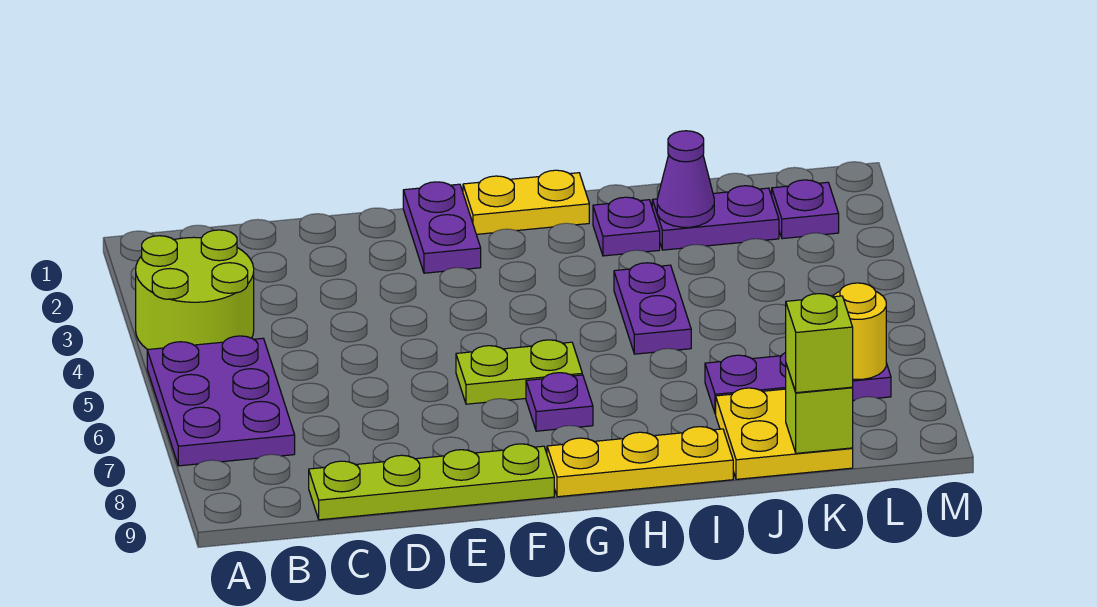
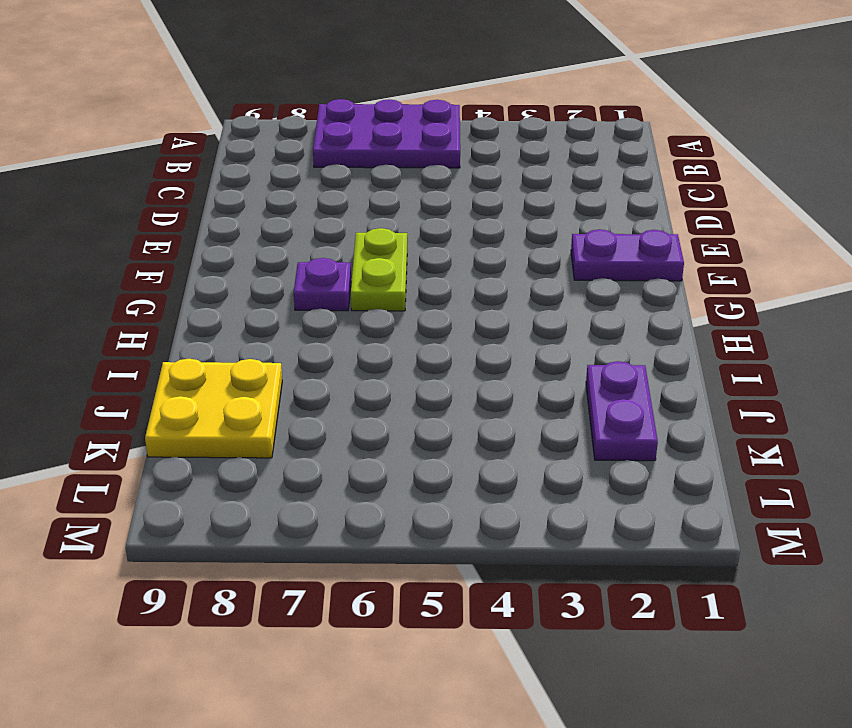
none -> lime round brick A3:B4 level 1
none -> lime plate C9:F9 level 1
none -> yellow plate G1:H1 level 1

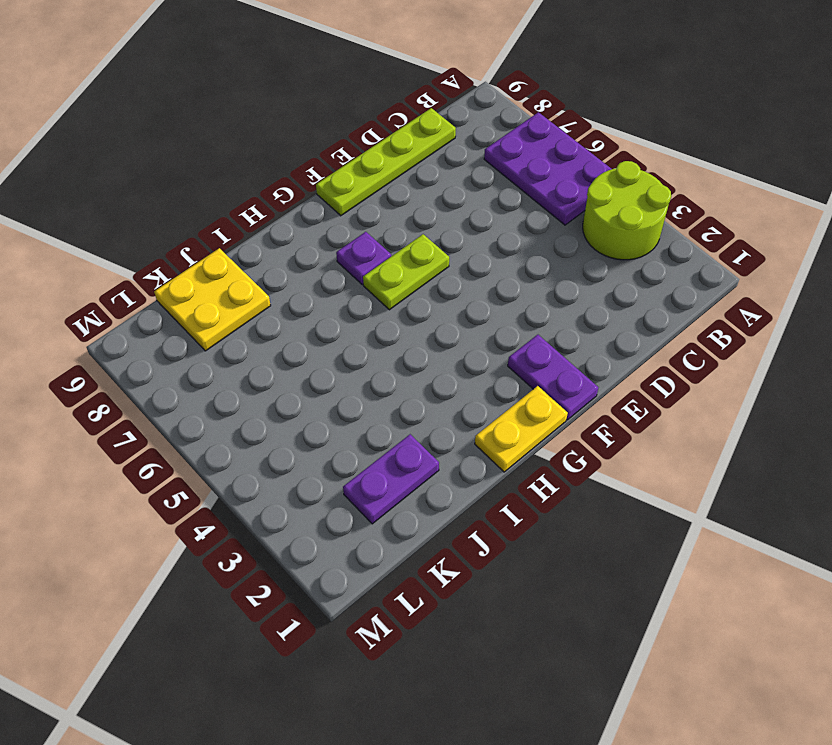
none -> yellow plate G9:I9 level 1
none -> purple plate I2 level 1
none -> purple plate I4:I5 level 1

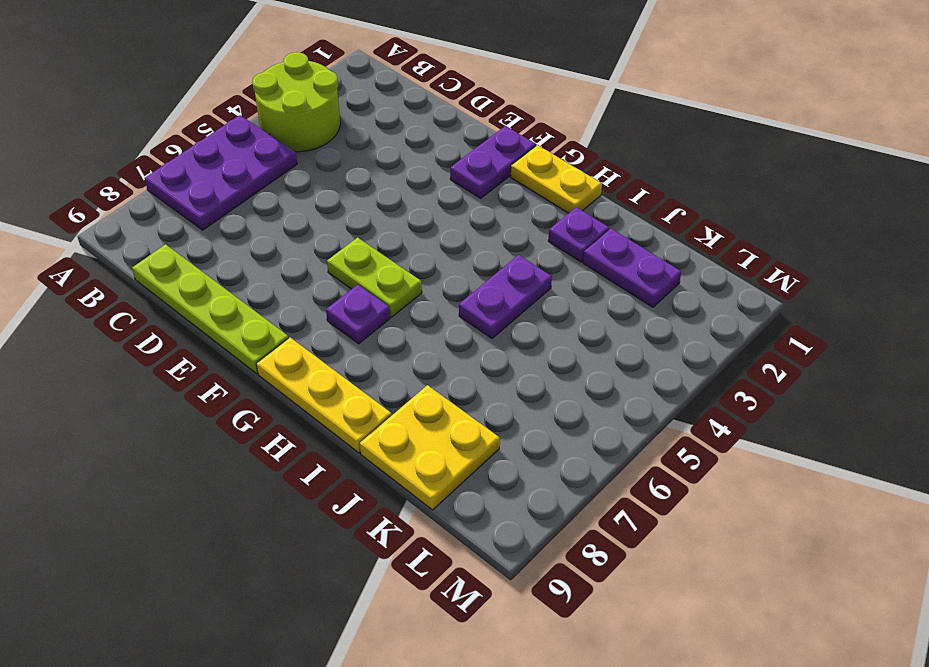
none -> purple plate J7:L7 level 1
none -> purple plate L2 level 1
none -> purple cone J2 level 2

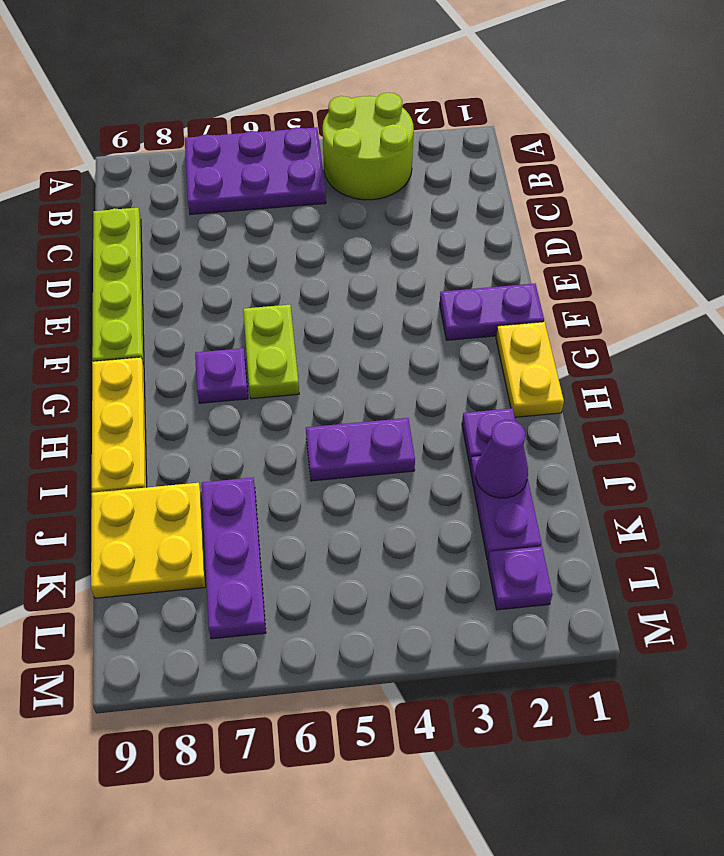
none -> lime brick K9 level 2
none -> yellow round brick L7 level 2
none -> lime brick K9 level 3

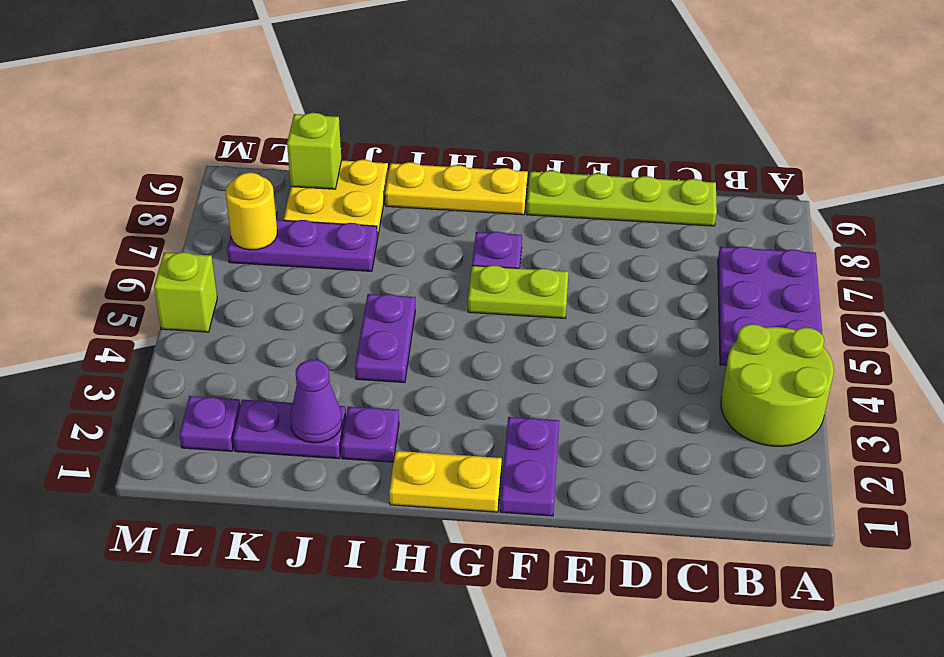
lime brick M5 level 1 -> lime brick K9 level 3

